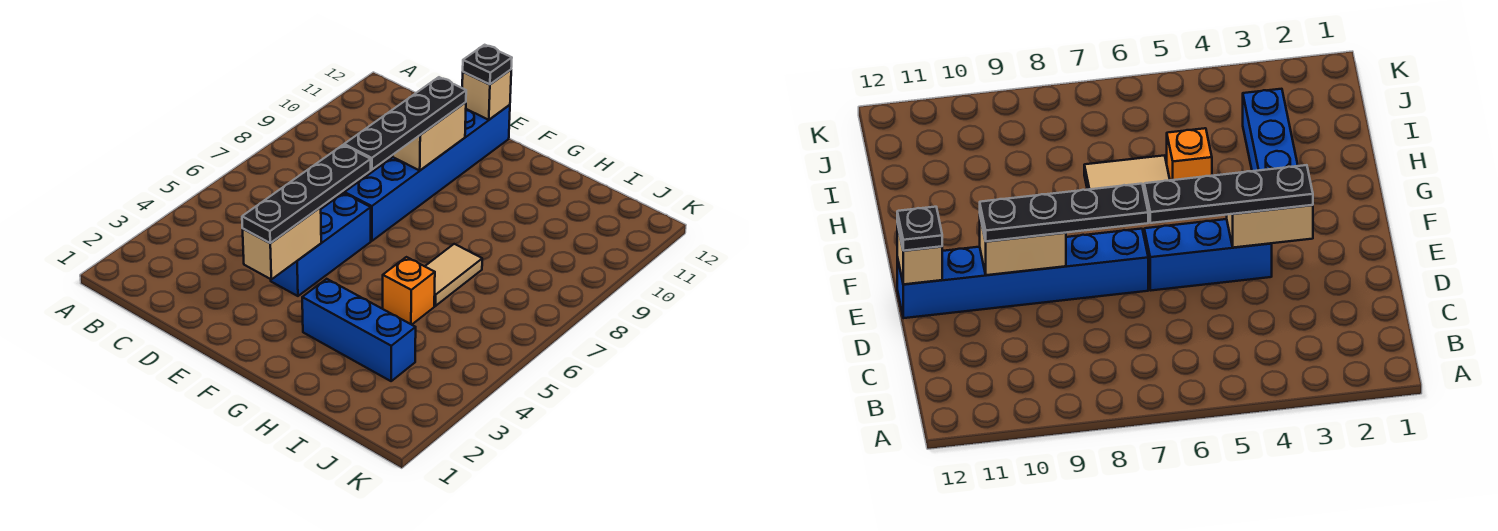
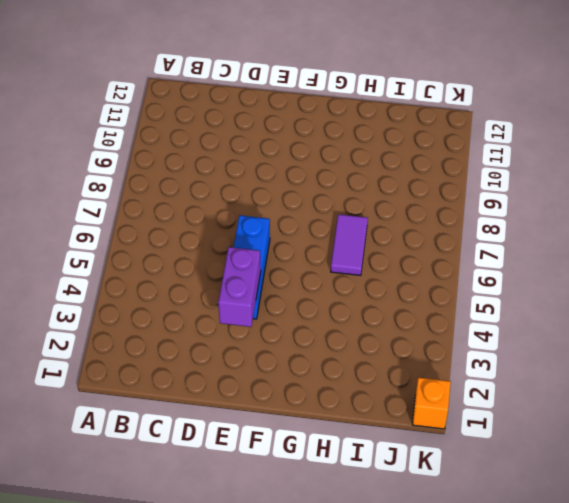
purple brick E3:E4 level 2 -> tan brick E3:E4 level 2
purple tile H6:H7 level 1 -> tan tile H6:H7 level 1
orange brick K1 level 1 -> orange brick H5 level 1
none -> blue brick E7:E12 level 1
none -> blue brick G3:I3 level 1

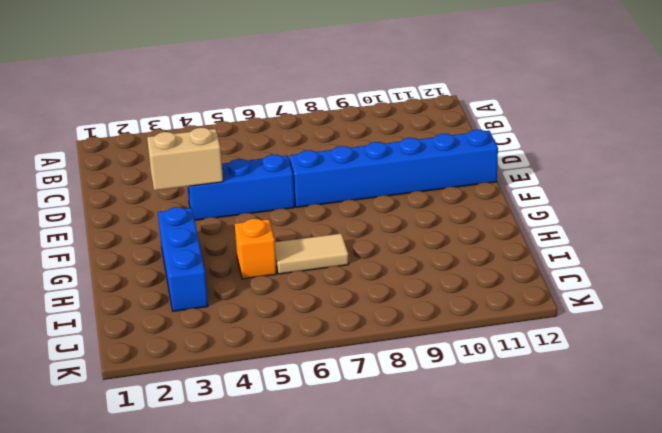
none -> tan brick E9:E10 level 2
none -> tan brick E12 level 2

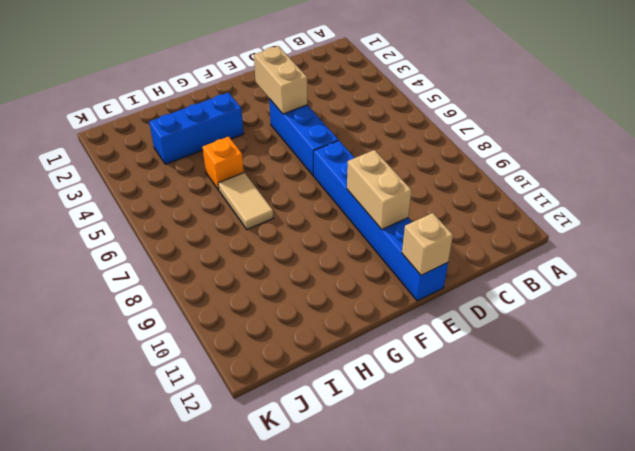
none -> black plate E3:E6 level 3
none -> black plate E7:E10 level 3

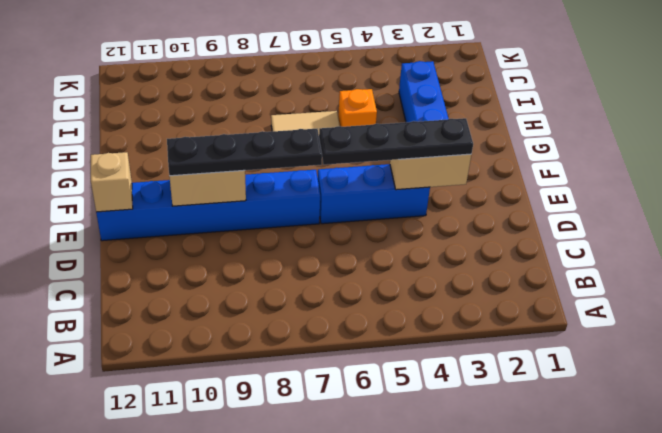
none -> black plate E12 level 3

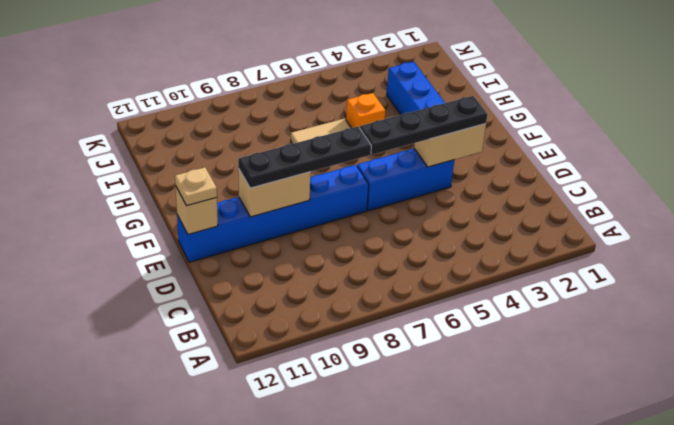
tan plate E12 level 3 -> black plate E12 level 3

